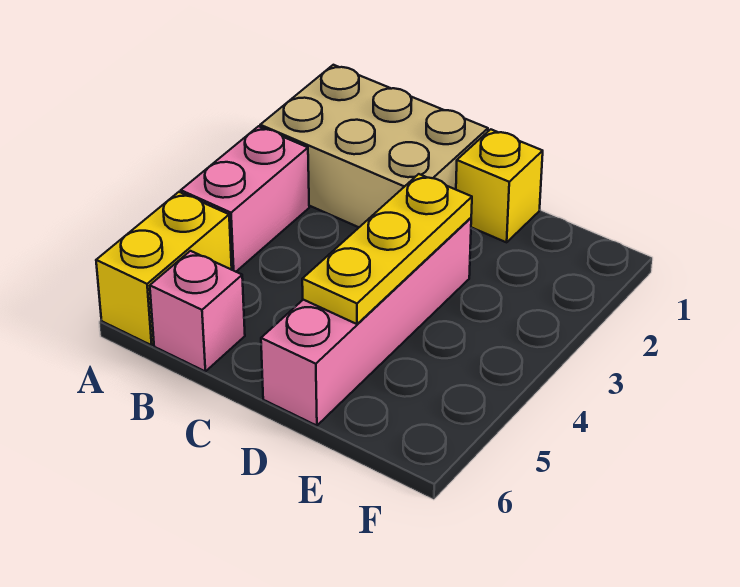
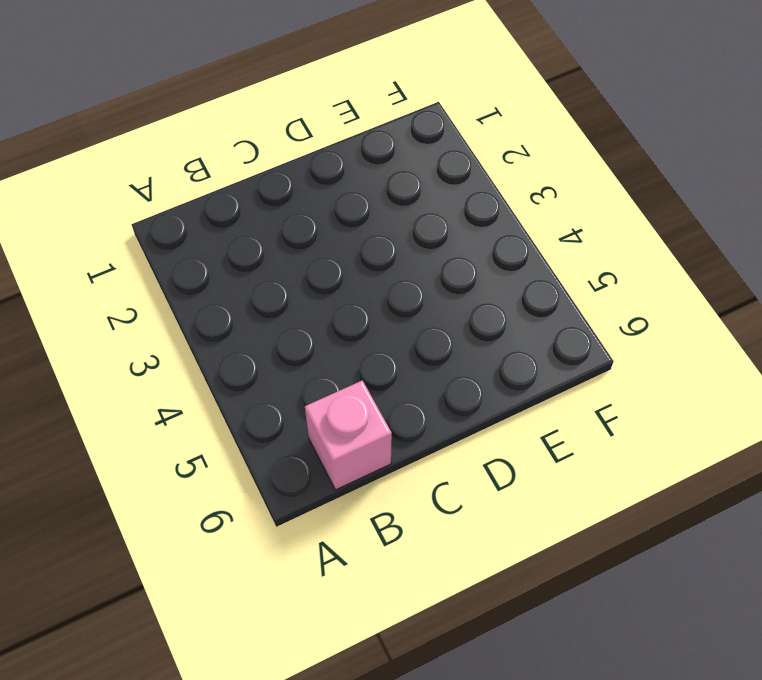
none -> tan brick A1:C2 level 1
none -> pink brick A3:A4 level 1

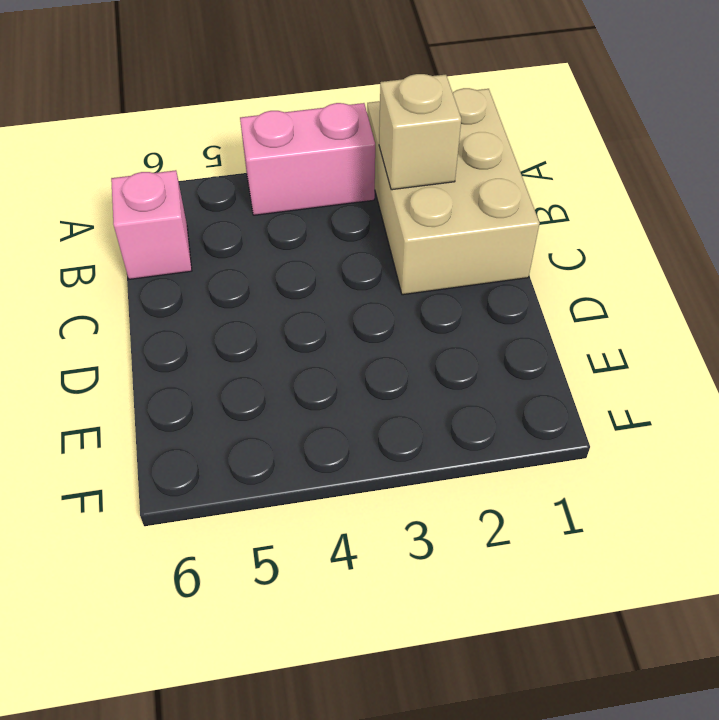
tan brick B2 level 2 -> none
none -> yellow brick A5:A6 level 1
none -> yellow brick D1 level 1

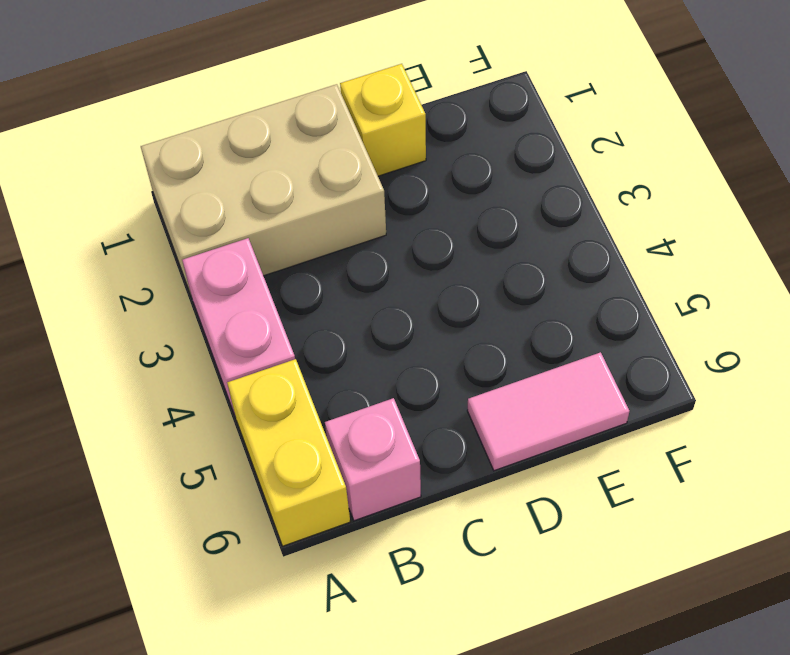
pink tile D6:E6 level 1 -> pink brick D3:D6 level 1
none -> yellow plate D3:D5 level 2

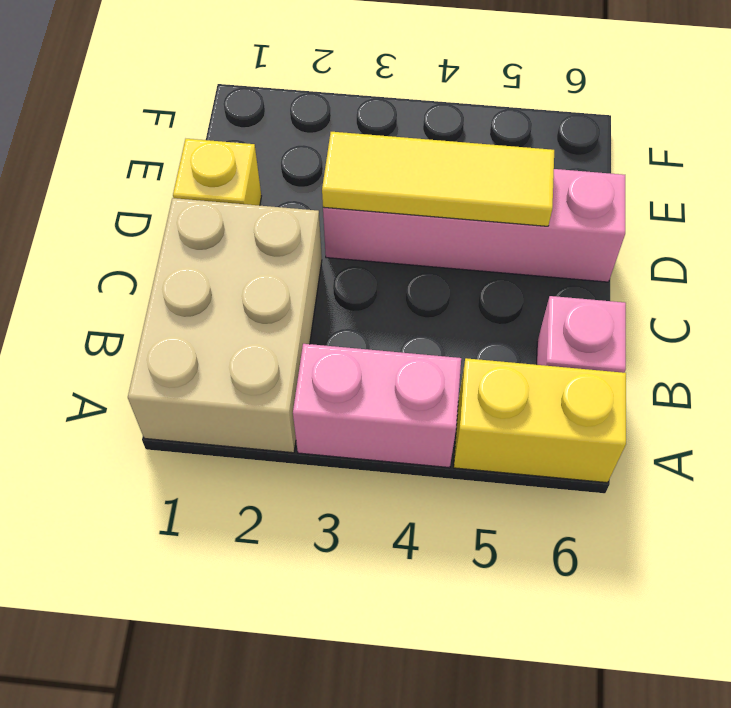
yellow tile D3:D5 level 2 -> yellow plate D3:D5 level 2

